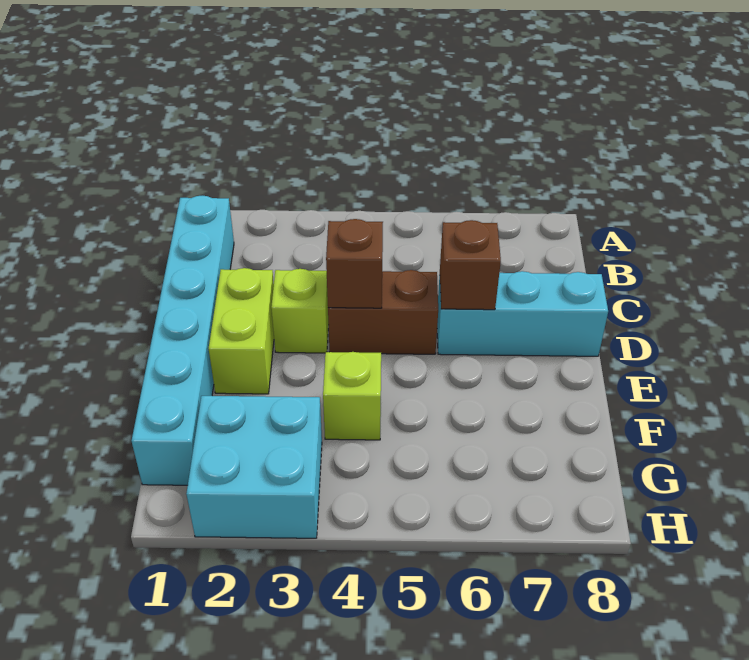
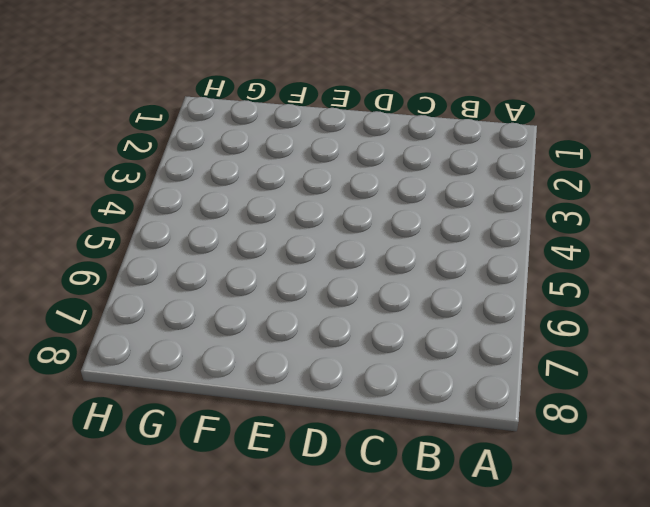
none -> cyan brick B1:G1 level 1
none -> lime brick D2:E2 level 1

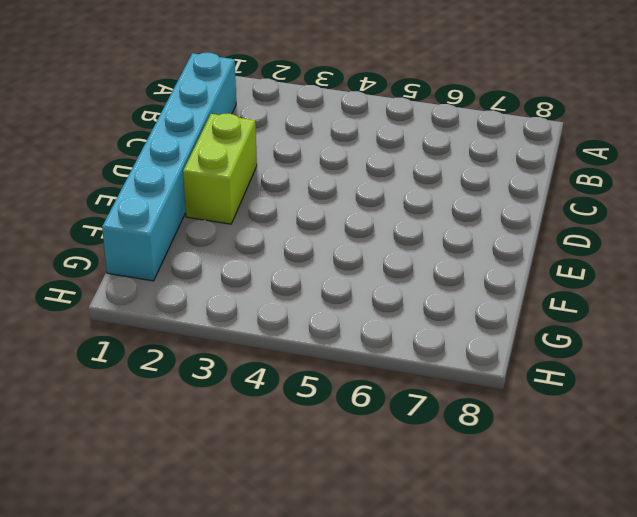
none -> lime brick D3 level 1
none -> brown brick D4:D5 level 1

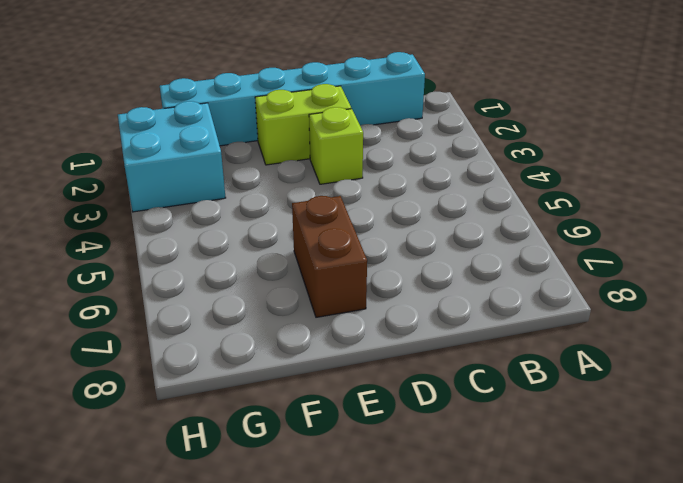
brown brick E6:E7 level 1 -> brown brick D4:D5 level 1
none -> cyan brick D6:D8 level 1
none -> lime brick F4 level 1

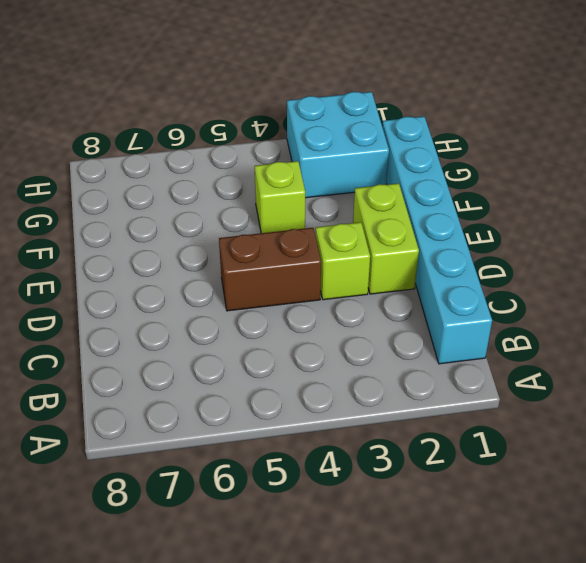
none -> cyan brick D6:D8 level 1
none -> brown brick D4 level 2

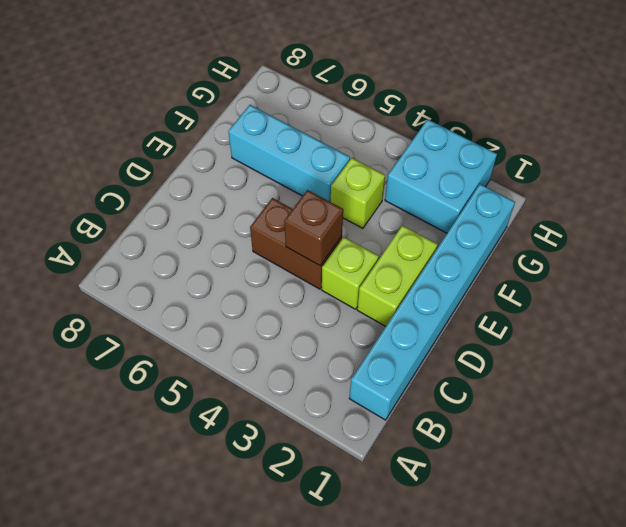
cyan brick F5:F7 level 1 -> cyan brick D6:D8 level 1
none -> brown brick D6 level 2

